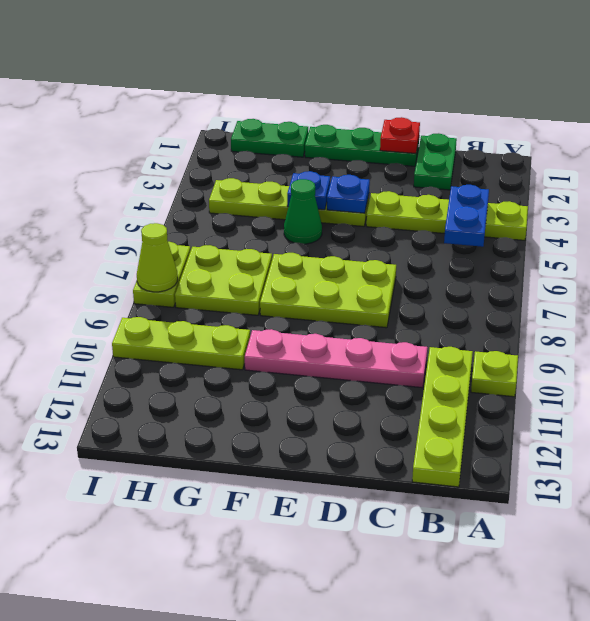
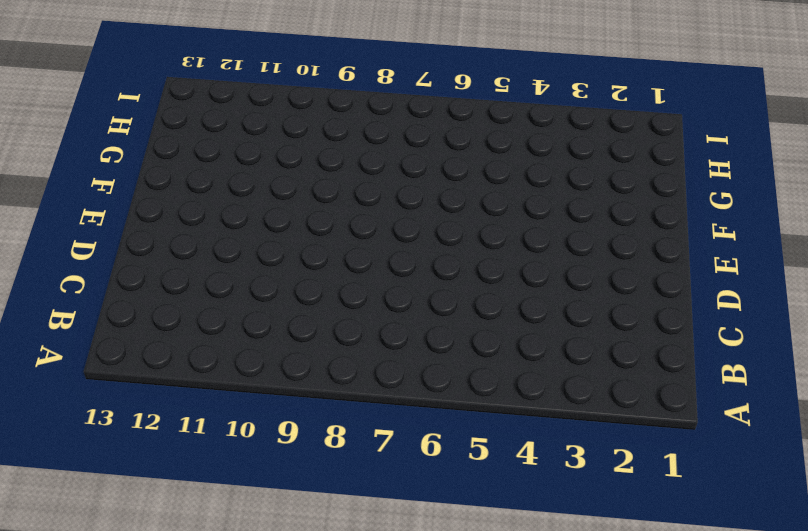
none -> lime plate A4:D4 level 1
none -> lime plate A10 level 1
none -> lime plate B10:B13 level 1

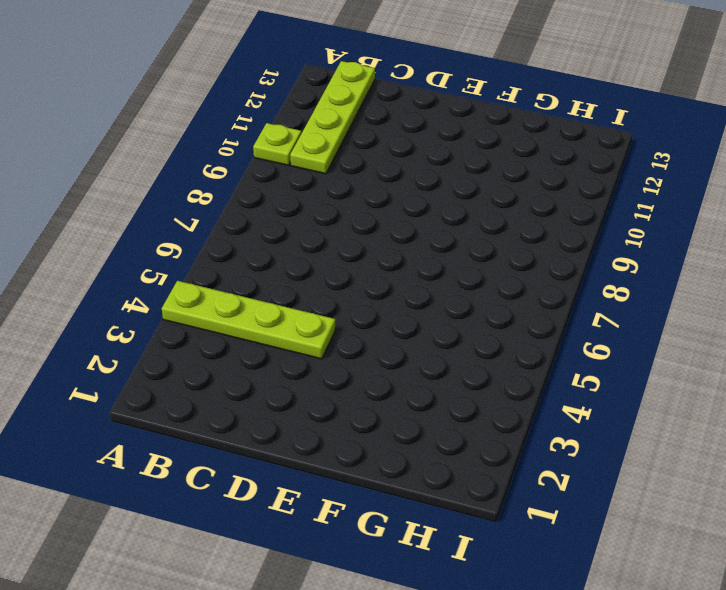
none -> green plate C1:C2 level 1
none -> pink plate C10:F10 level 1
none -> green plate D1:F1 level 1

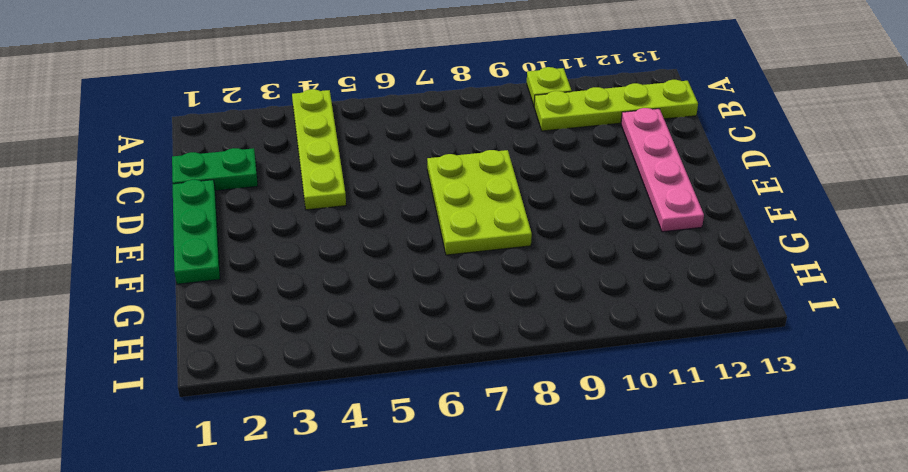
pink plate C12:F12 level 1 -> pink plate C10:F10 level 1
none -> lime plate E4:H4 level 1
none -> green cone F5 level 1
none -> green plate G1:H1 level 1

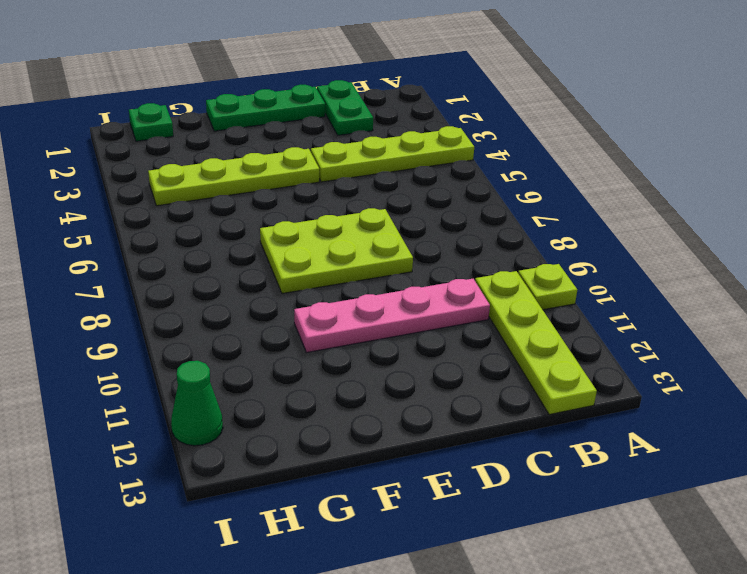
green plate H1 level 1 -> green plate G1:H1 level 1
green cone I12 level 1 -> green cone F5 level 1
none -> lime plate G7:H8 level 1
none -> lime plate G10:I10 level 1
none -> lime plate I7:I8 level 1

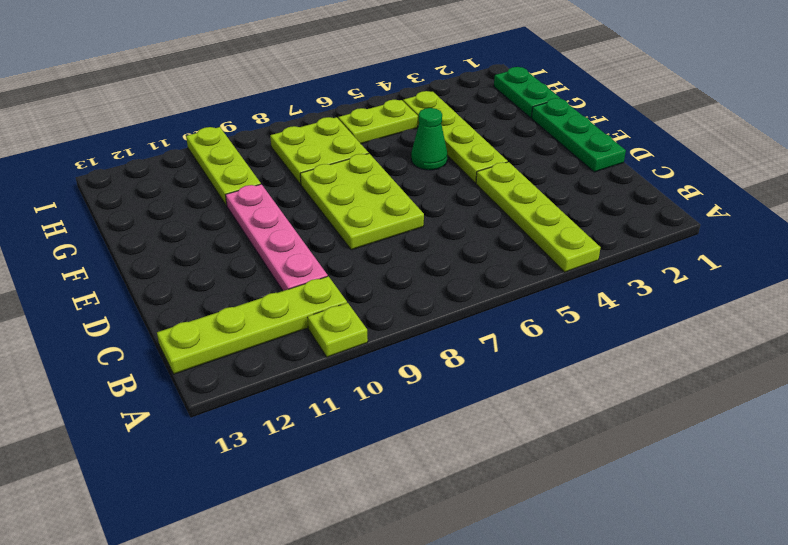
lime plate H5:H6 level 1 -> lime plate I7:I8 level 1
none -> green plate C1:C2 level 1
none -> blue plate B4:B5 level 2
none -> red plate D1 level 2

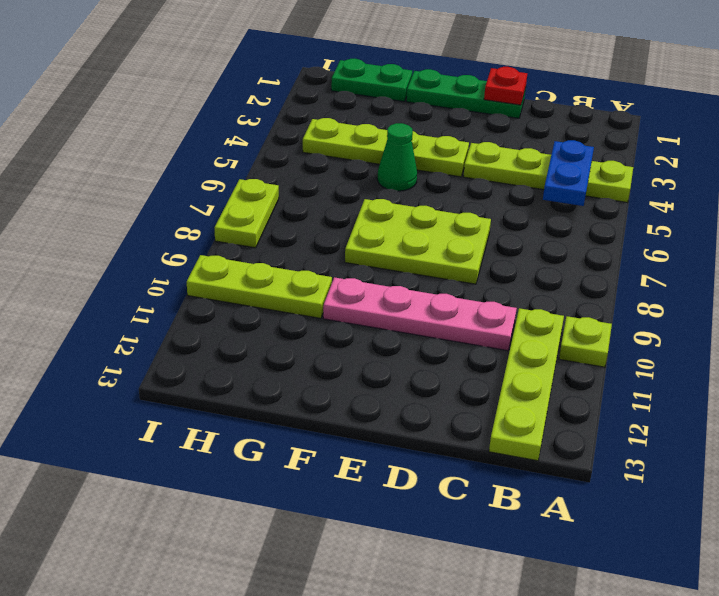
none -> green plate C1:C2 level 1
none -> lime plate G7:H8 level 1
none -> blue plate E4 level 2

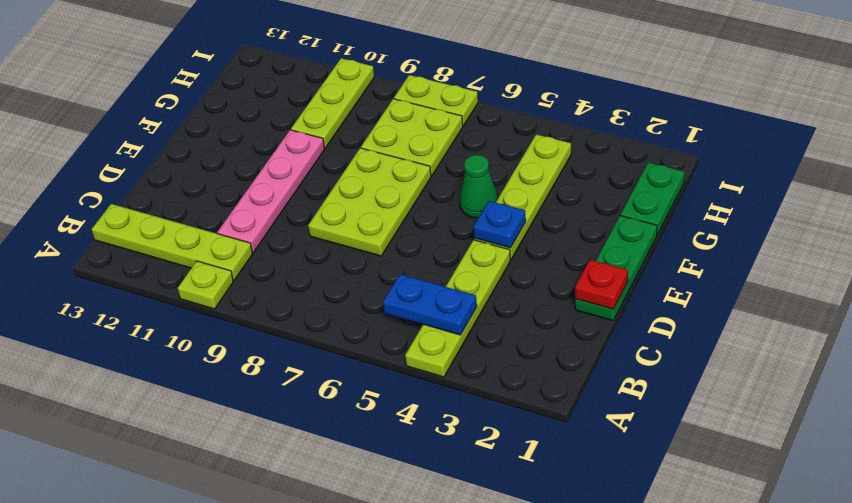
none -> green plate C1:C2 level 1
none -> blue plate F4 level 2
none -> lime cone I8 level 2

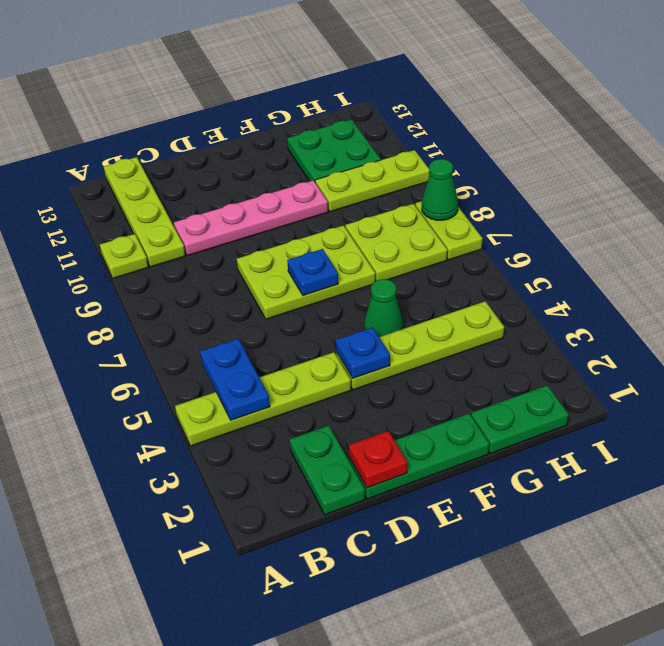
blue plate E7 level 2 -> blue plate F4 level 2
green plate G11:H12 level 1 -> none
green cone I8 level 2 -> lime cone I8 level 2

